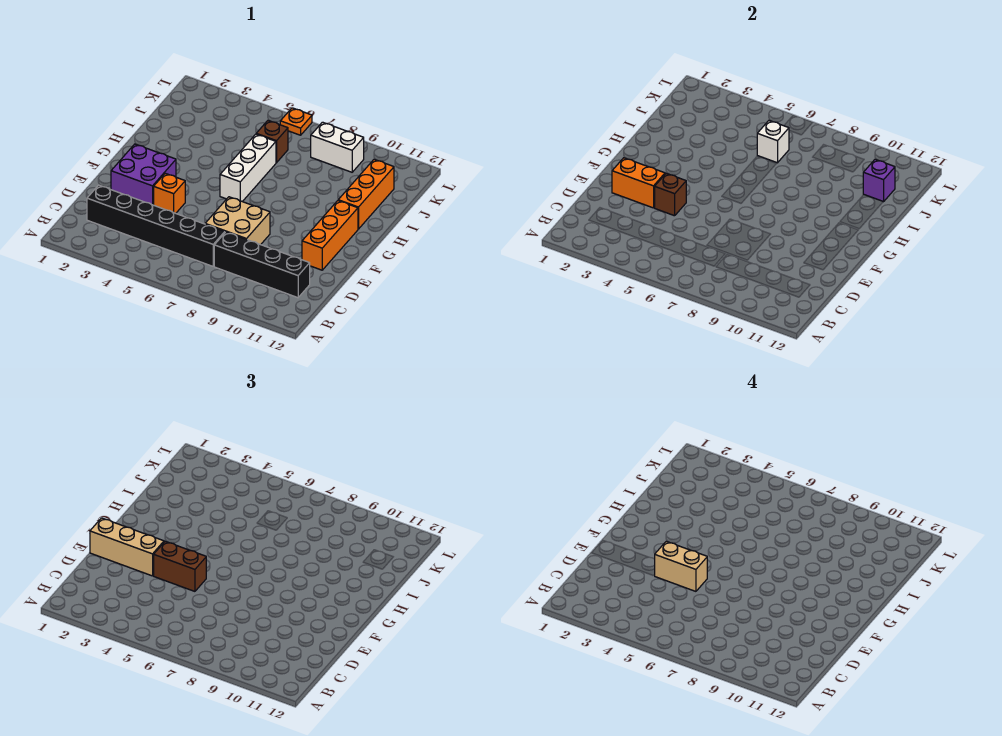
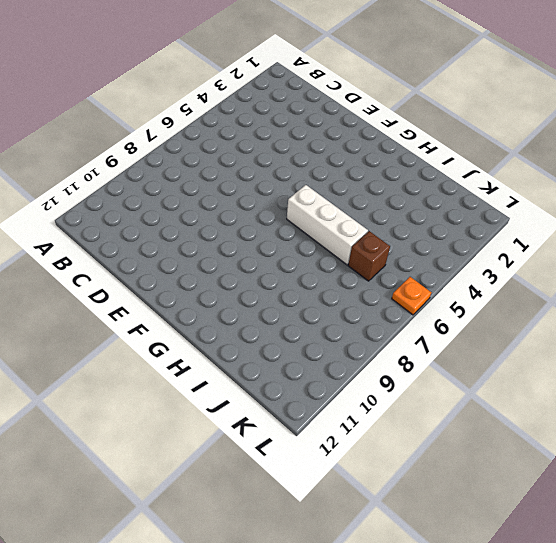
none -> black brick C2:C7 level 1
none -> black brick C8:C11 level 1
none -> tan brick D7:E8 level 1

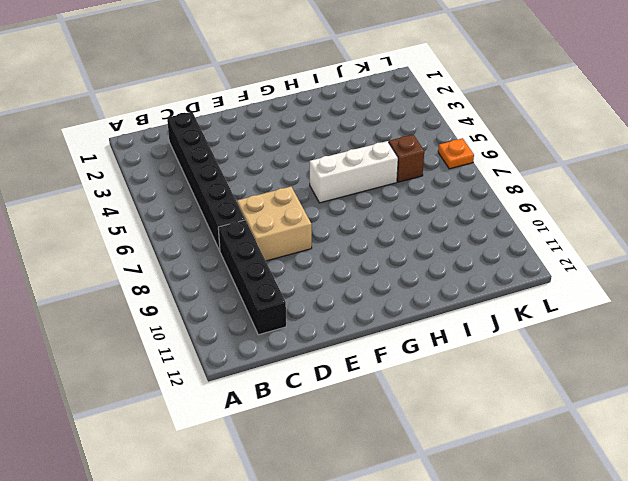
none -> purple brick E2:F3 level 1
none -> orange brick E4 level 1
none -> orange brick E11:G11 level 1

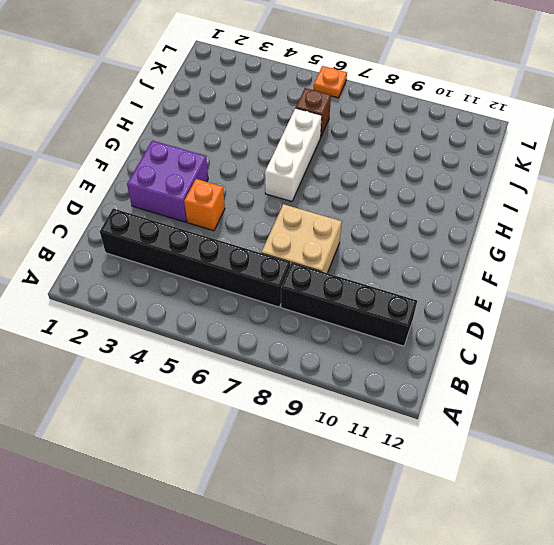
none -> orange brick E11:G11 level 1
none -> orange brick H11:J11 level 1
none -> white brick K8:K9 level 1

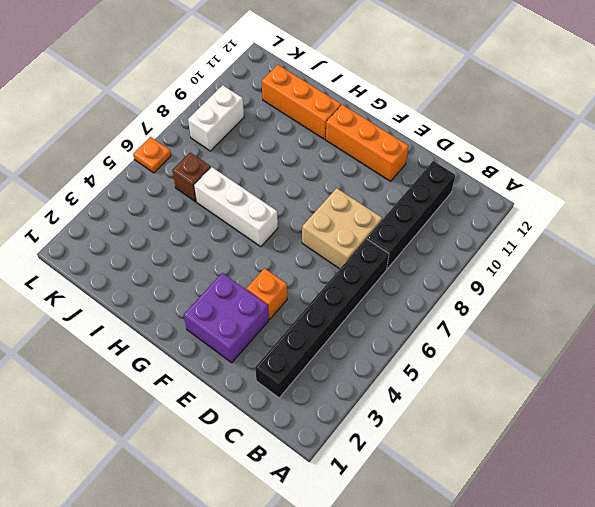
none -> orange brick E2:E3 level 2
none -> brown brick E4 level 2
none -> white brick J6 level 2

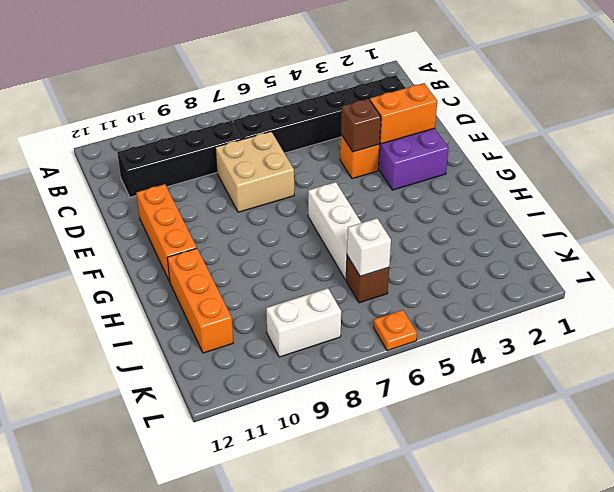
none -> purple brick J11 level 2
none -> tan brick E1:E3 level 3
none -> brown brick E4:E5 level 3

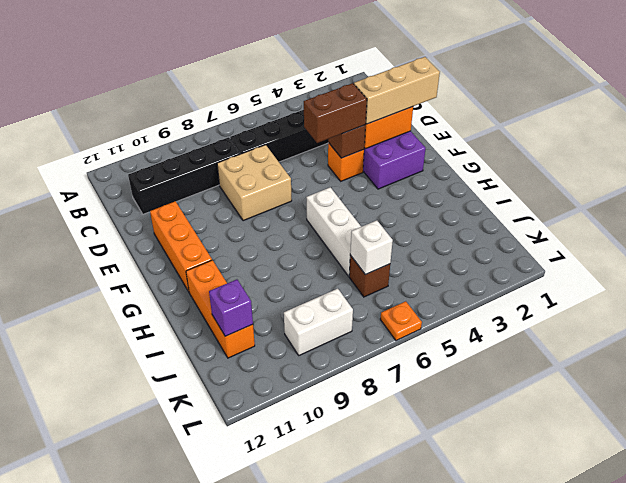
none -> tan brick E4:E5 level 4

